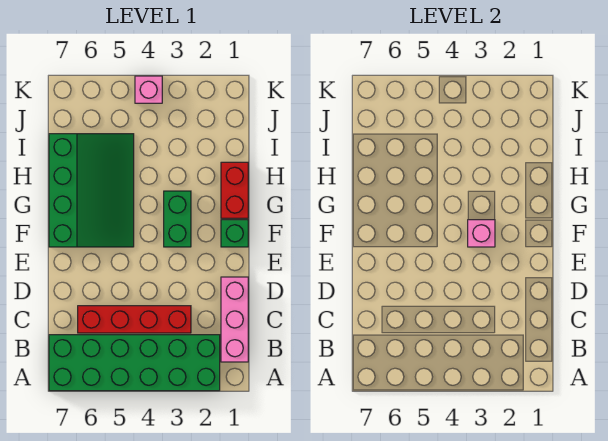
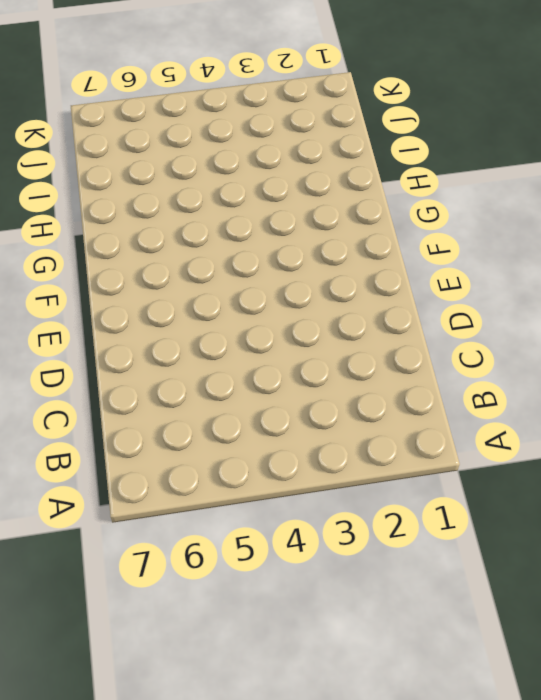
none -> green brick A2:B7 level 1
none -> pink brick B1:D1 level 1

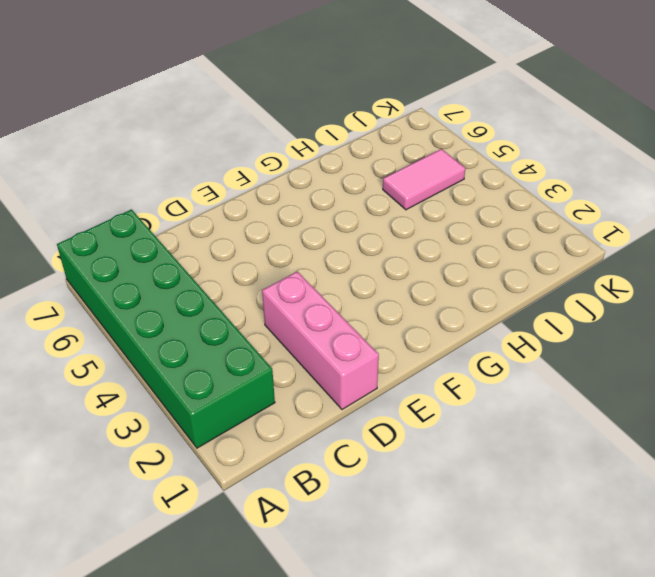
pink brick D1:D3 level 1 -> pink brick B1:D1 level 1
pink tile I5:J5 level 1 -> green slope F5:I7 level 1 top 7
none -> red brick C3:C6 level 1
none -> green brick F1 level 1

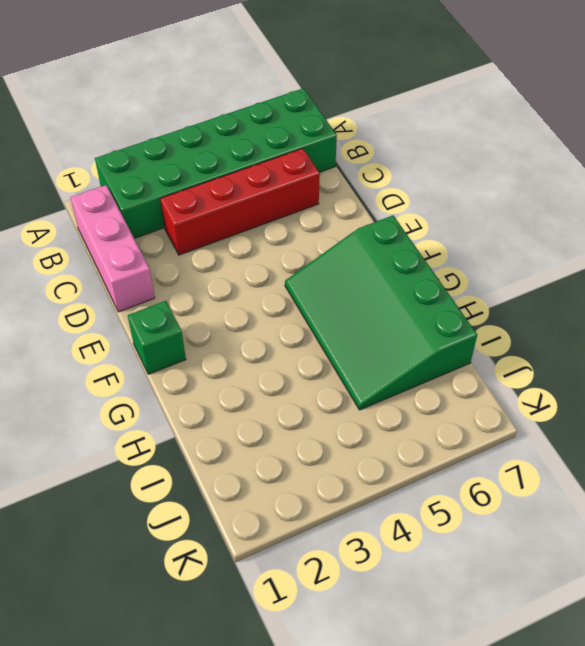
none -> green brick F3:G3 level 1
none -> red brick G1:H1 level 1

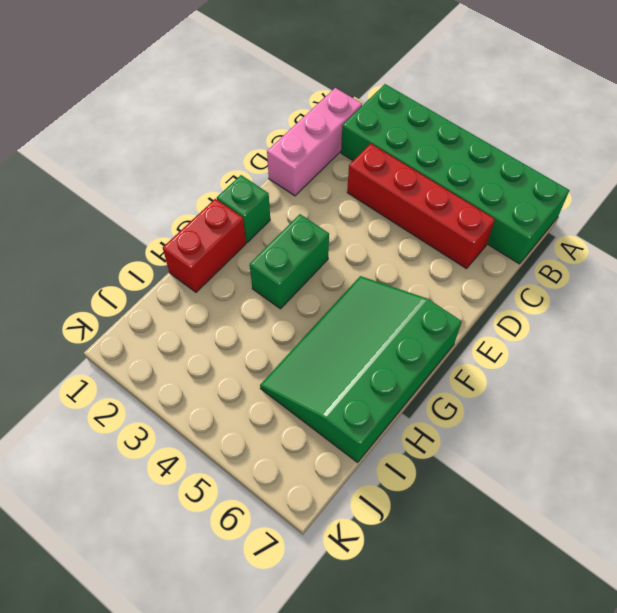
none -> pink brick K4 level 1
none -> pink brick F3 level 2

